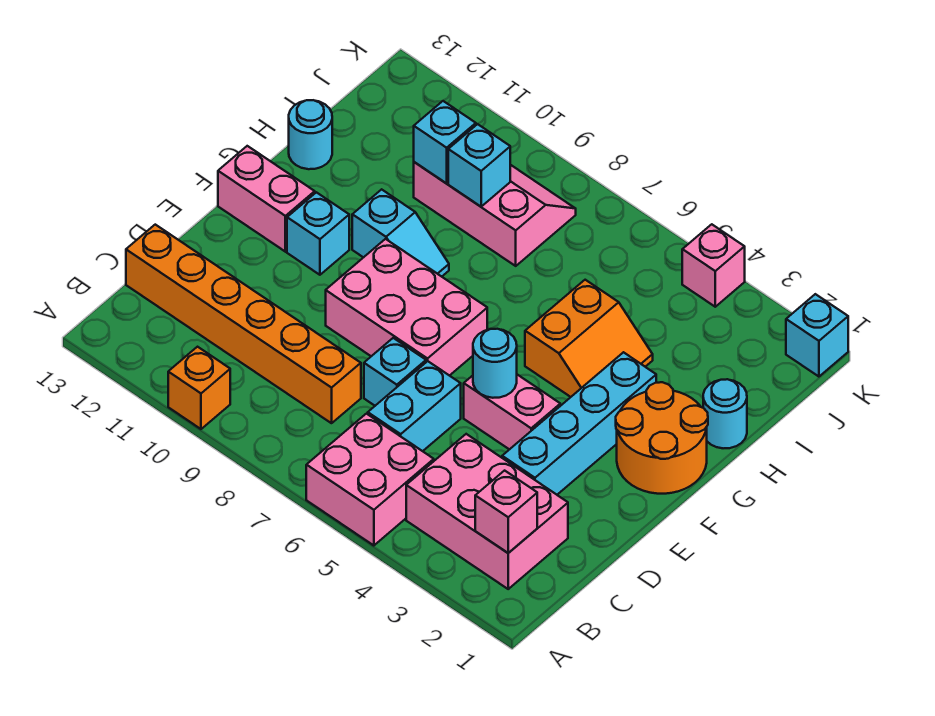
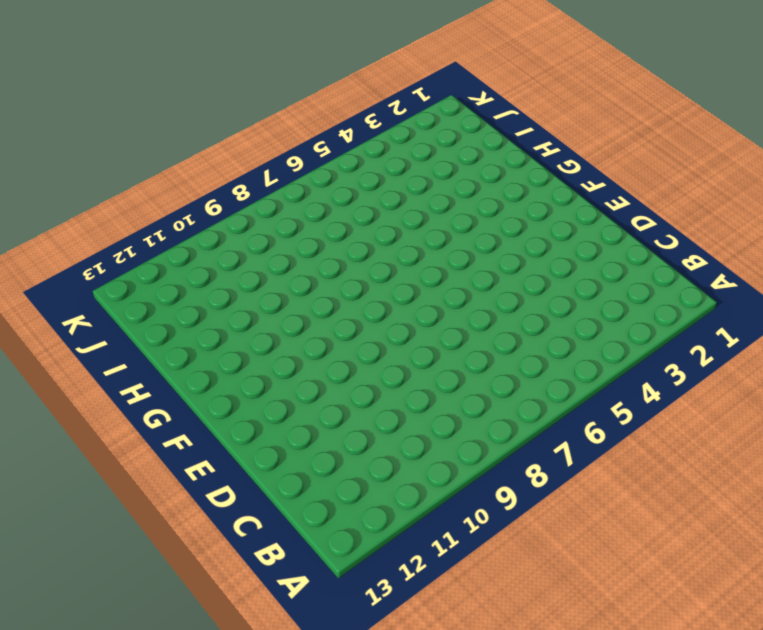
none -> pink brick A5:B6 level 1
none -> orange brick A10 level 1
none -> pink brick B2:C4 level 1

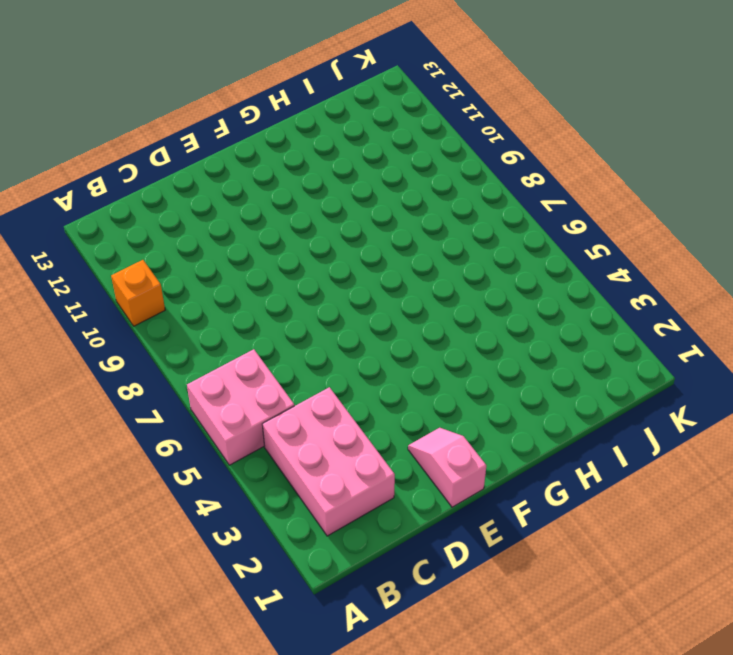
pink slope E1:E2 level 1 top 1 -> none
none -> cyan brick C6:D6 level 1
none -> orange brick C8:C13 level 1
none -> cyan brick D3:G3 level 1

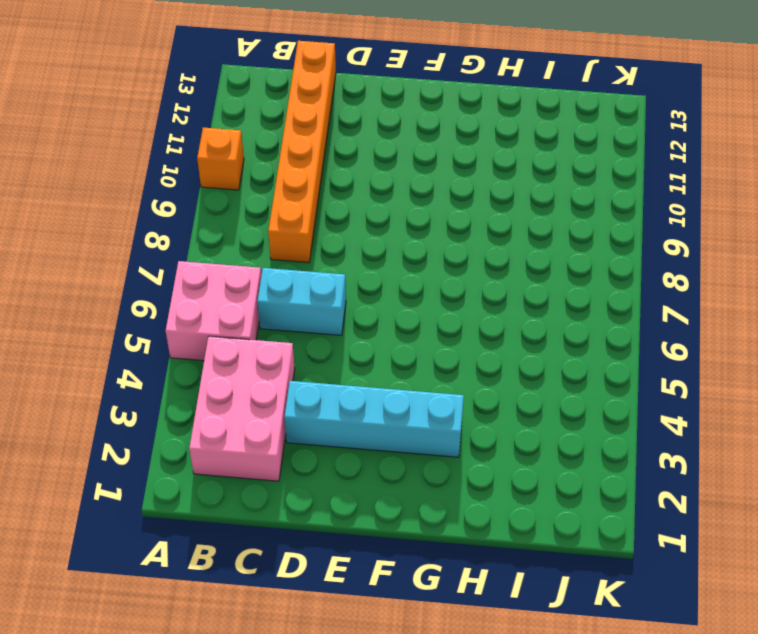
none -> cyan brick D7 level 1
none -> pink brick E4:E5 level 1
none -> pink brick E7:F9 level 1

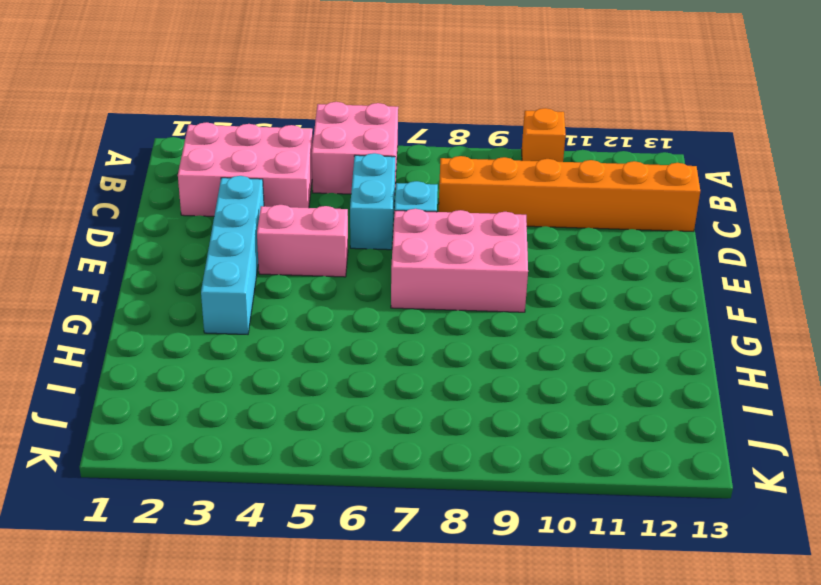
none -> orange round brick F1:G2 level 1
none -> cyan brick F11 level 1
none -> pink brick F12:F13 level 1

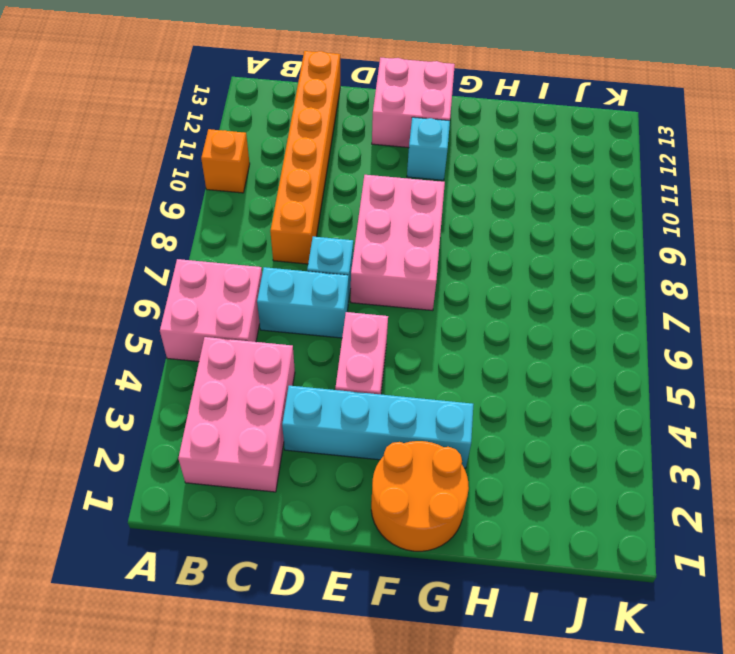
pink brick E12:F13 level 1 -> pink brick F12:F13 level 1
none -> orange slope G4:H5 level 1 top 5
none -> cyan slope G9:G10 level 1 top 10
none -> cyan round brick H1 level 1

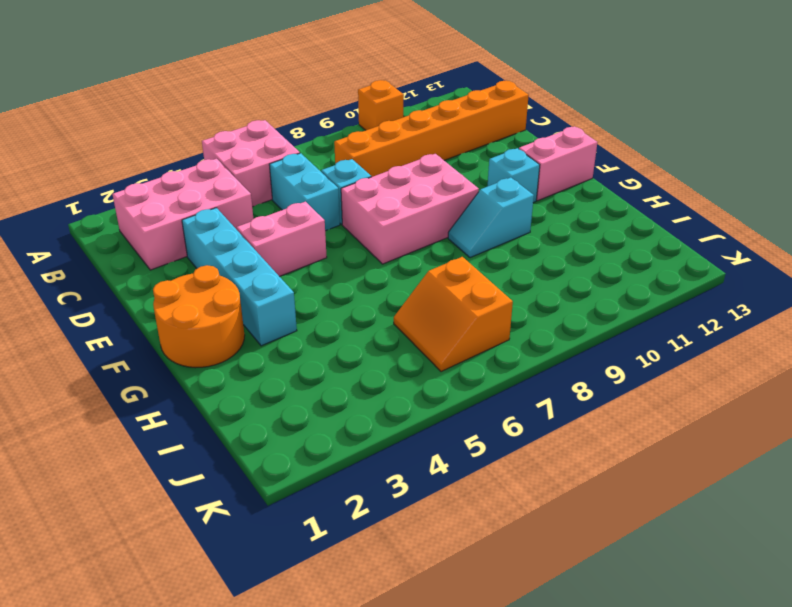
orange slope I6:J7 level 1 top 7 -> orange slope G4:H5 level 1 top 5
none -> cyan round brick H1 level 1
none -> cyan round brick H13 level 1
none -> pink slope I8:J10 level 1 top I

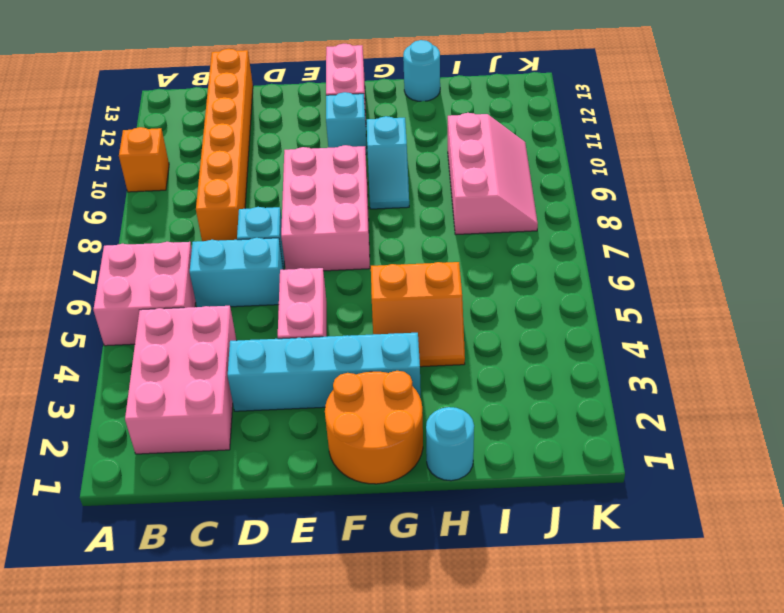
none -> cyan brick K1 level 1
none -> pink brick K4 level 1
none -> pink brick B2 level 2

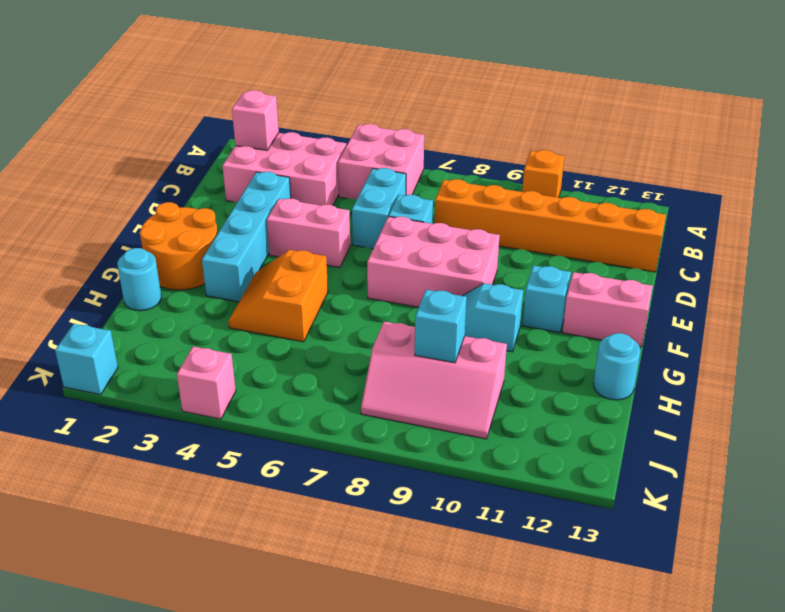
none -> cyan round brick E5 level 2
none -> cyan brick I10 level 2

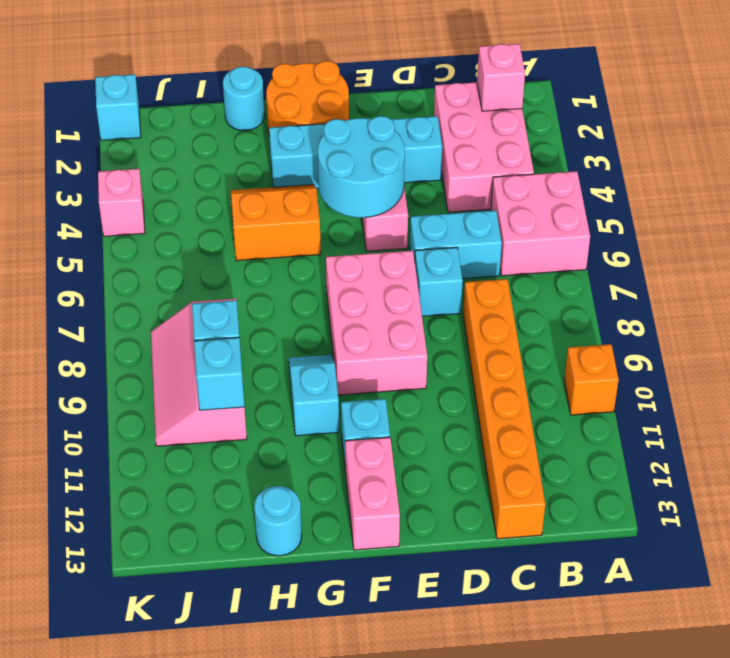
cyan round brick E4:F5 level 2 -> cyan round brick E5 level 2

